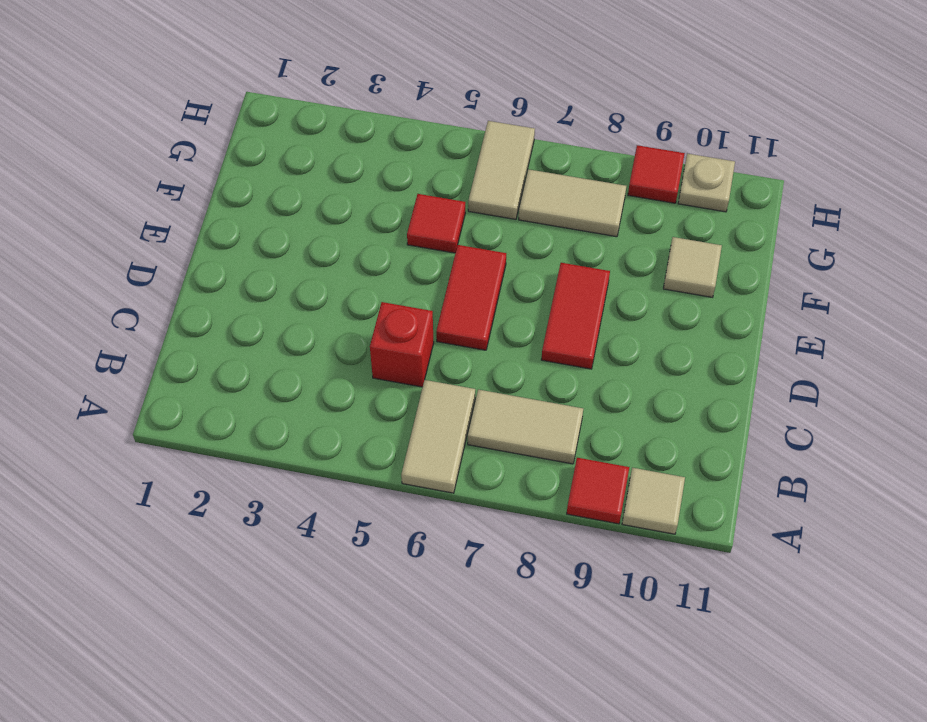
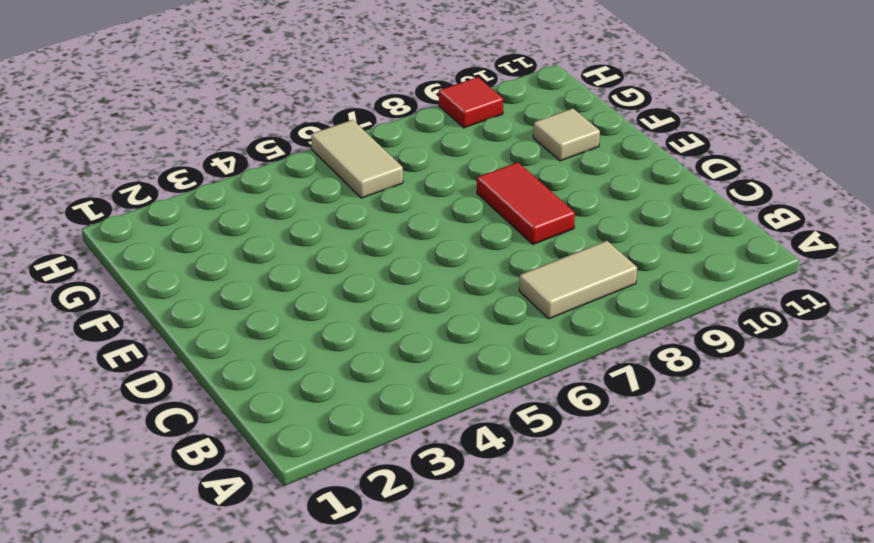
none -> tan tile A6:B6 level 1
none -> red tile A9 level 1
none -> tan tile A10 level 1

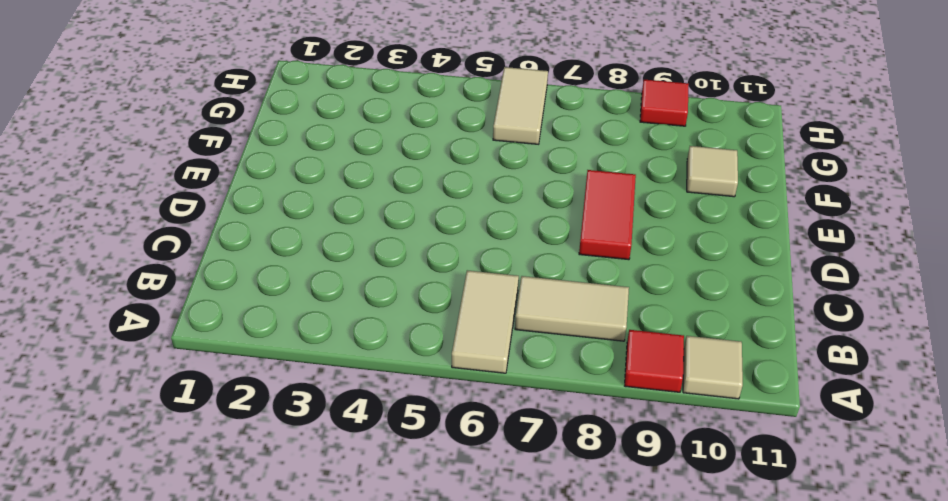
none -> red brick C5 level 1
none -> red tile D6:E6 level 1
none -> red tile F5 level 1

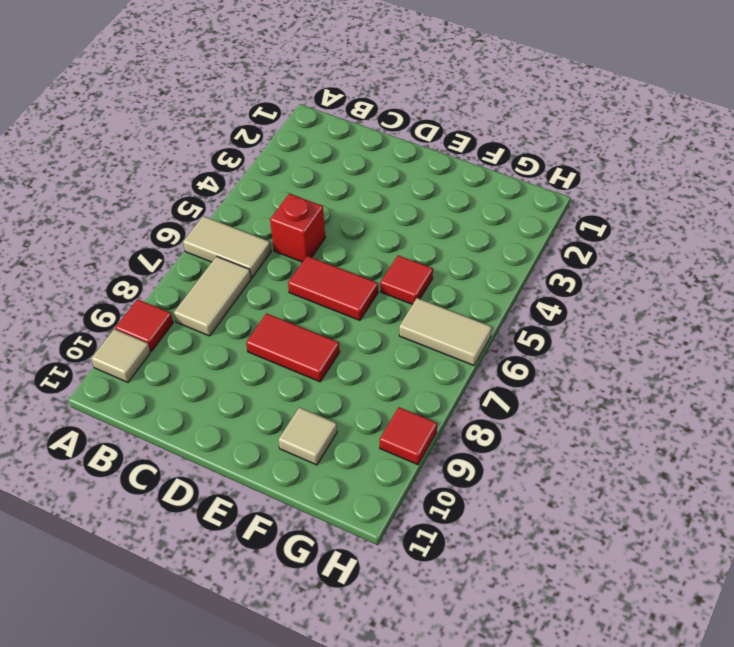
none -> tan tile G7:G8 level 1
none -> tan plate H10 level 1

